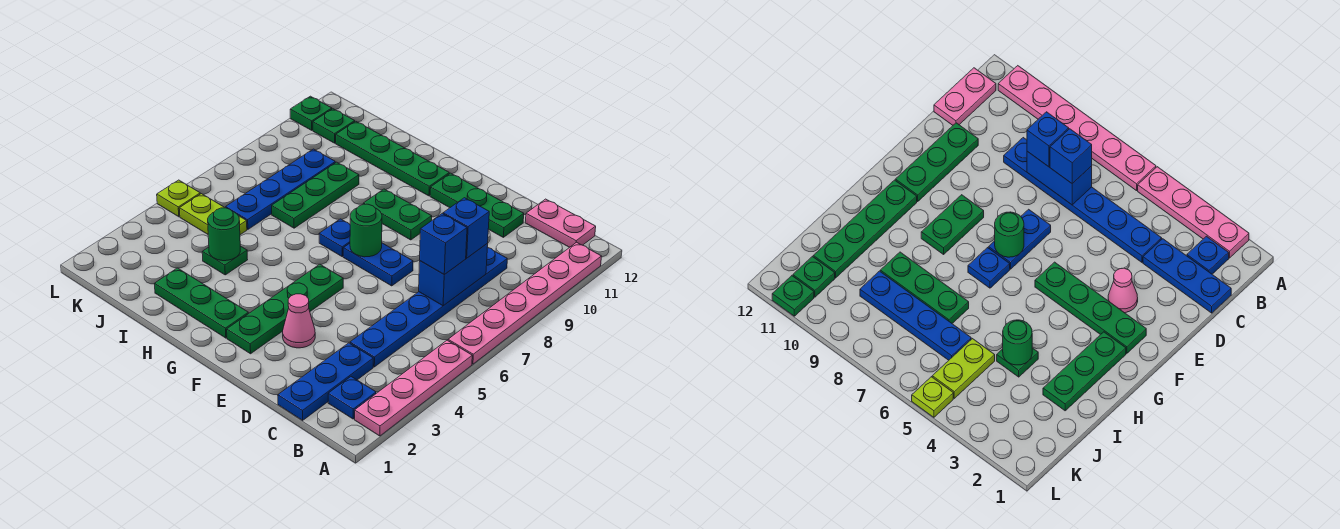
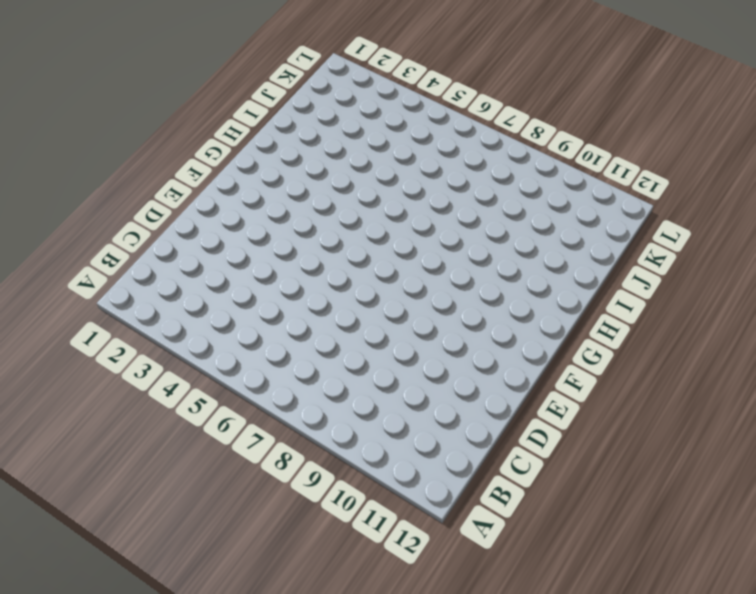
none -> pink plate A2:A5 level 1
none -> pink plate A6:A11 level 1
none -> blue plate B2 level 1

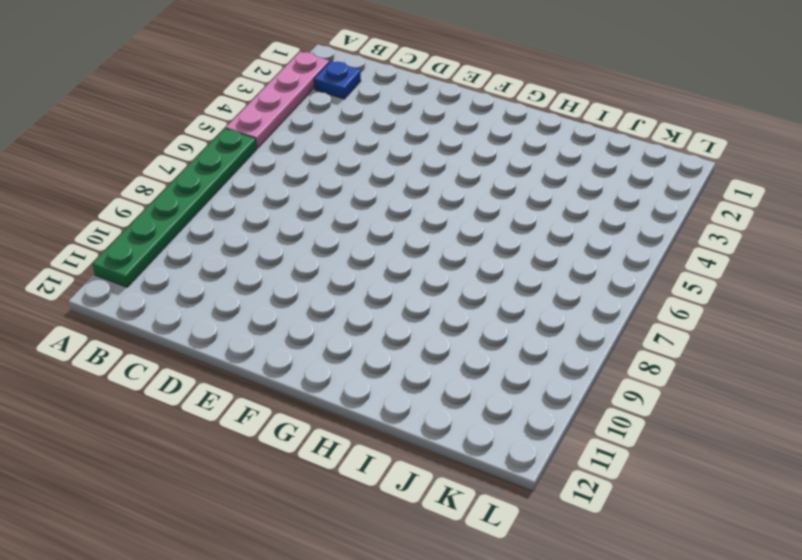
green plate A6:A11 level 1 -> pink plate A6:A11 level 1
none -> pink plate B12:C12 level 1
none -> blue plate C1:C3 level 1
none -> blue plate C4:C9 level 1

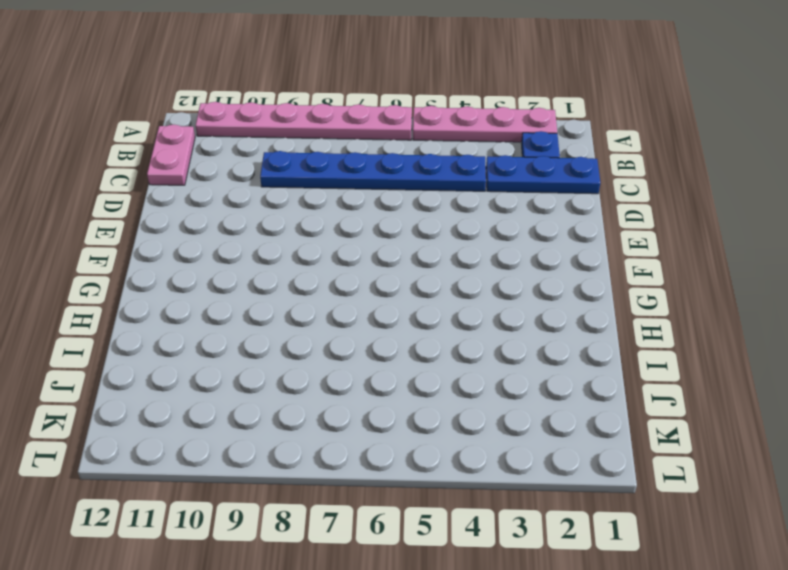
none -> green plate D11:F11 level 1
none -> pink cone E3 level 1
none -> blue plate E7:F7 level 1

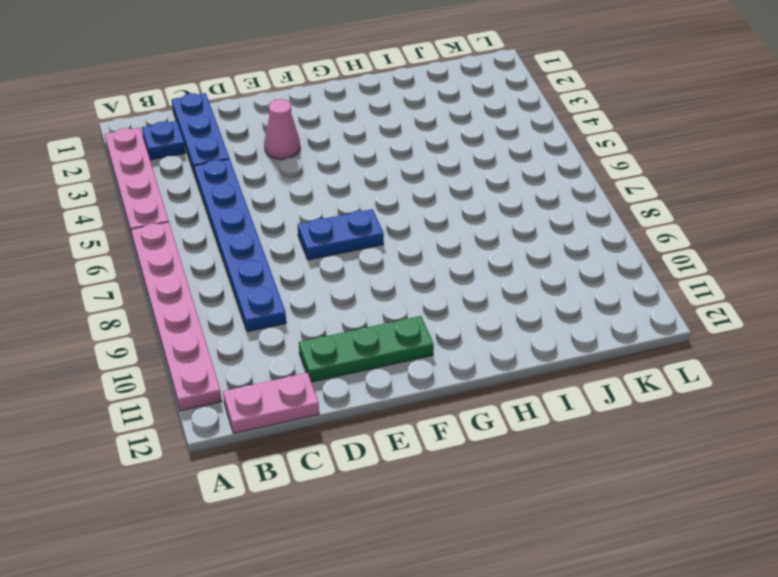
none -> green plate F2:F5 level 1
none -> green plate F9:G9 level 1
none -> green plate G2:I2 level 1

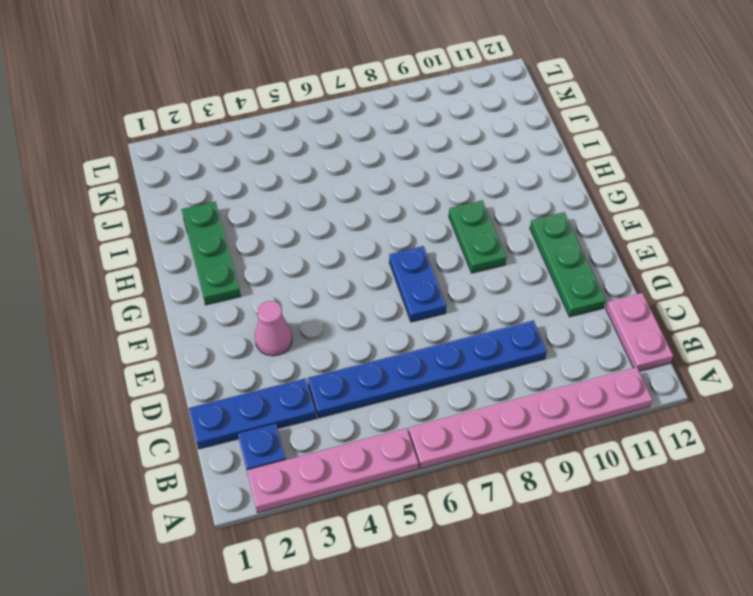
none -> green plate F2:F5 level 1
none -> blue plate G7 level 1
none -> green plate G11:J11 level 1

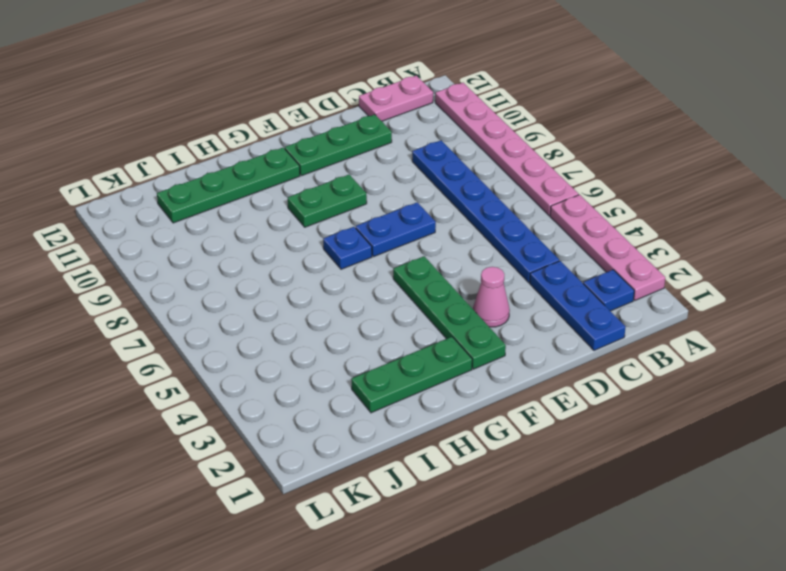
none -> green plate I4 level 1
none -> green plate I7:I9 level 1
none -> lime plate J5:K5 level 1

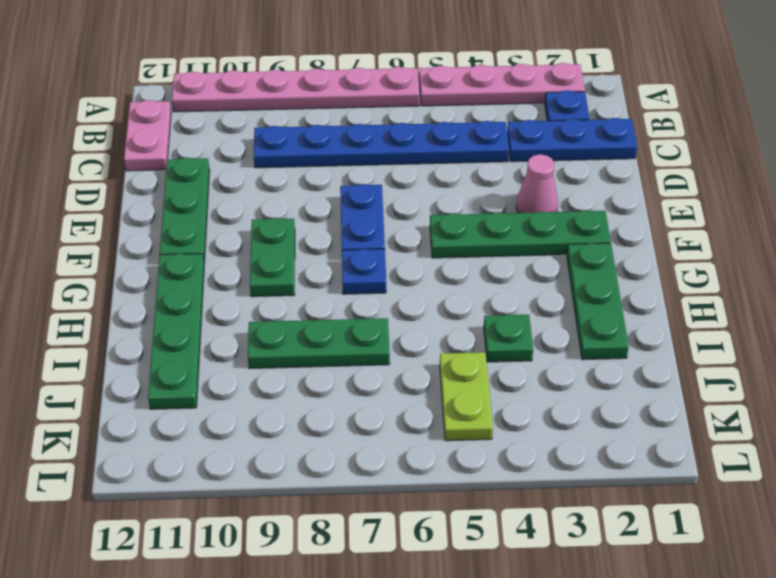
none -> blue plate J6:J9 level 1
none -> green plate K11 level 1
none -> lime plate L5 level 1

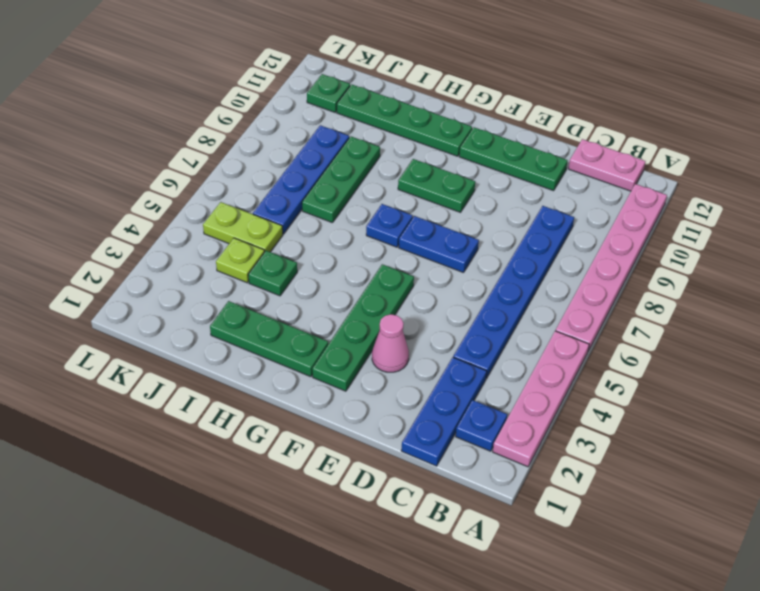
lime plate J4 level 1 -> lime plate L5 level 1
none -> green plate L11 level 1
none -> blue brick C7:C8 level 2
none -> green round brick F7 level 2

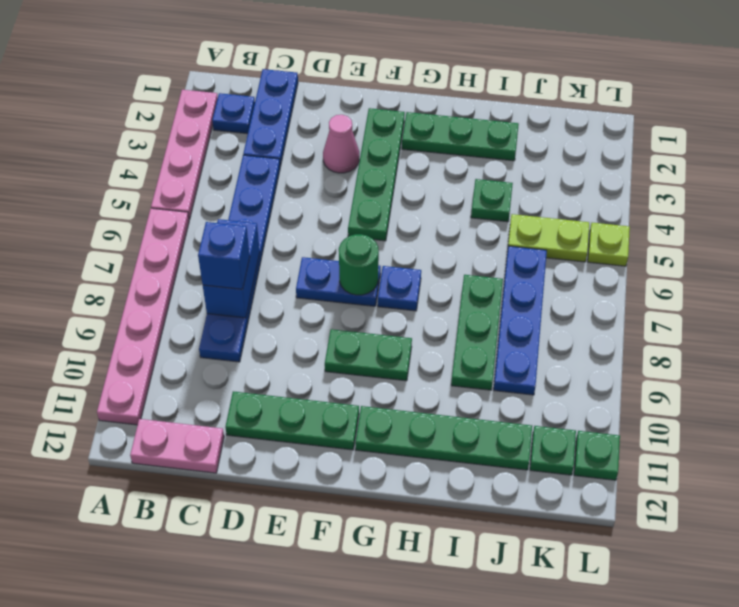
none -> green round brick I4 level 2
none -> blue brick C7 level 3

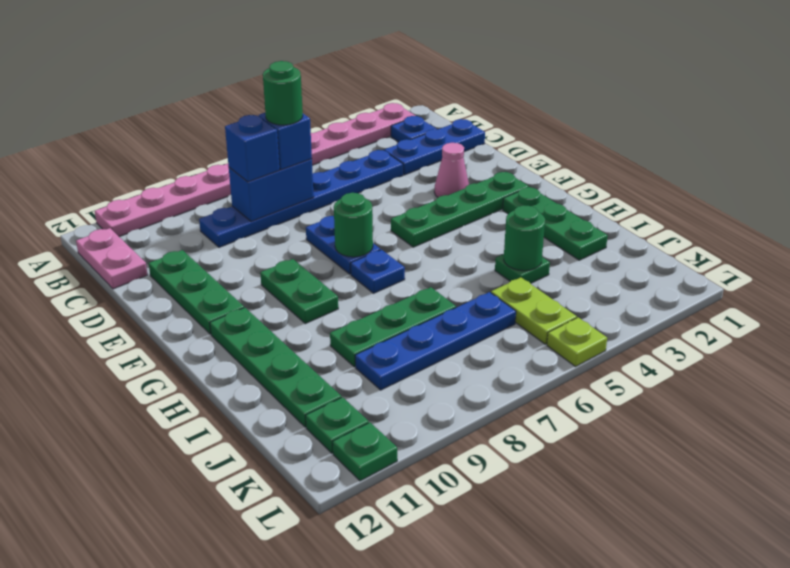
green round brick C7 level 4 -> none

